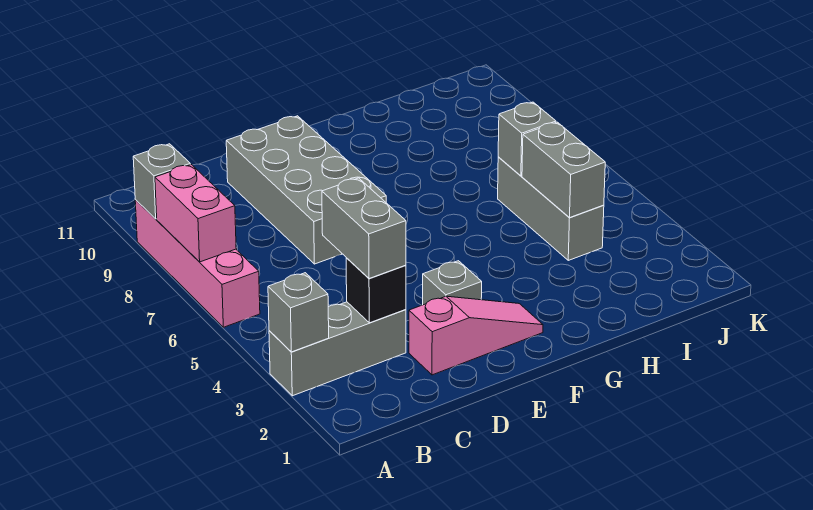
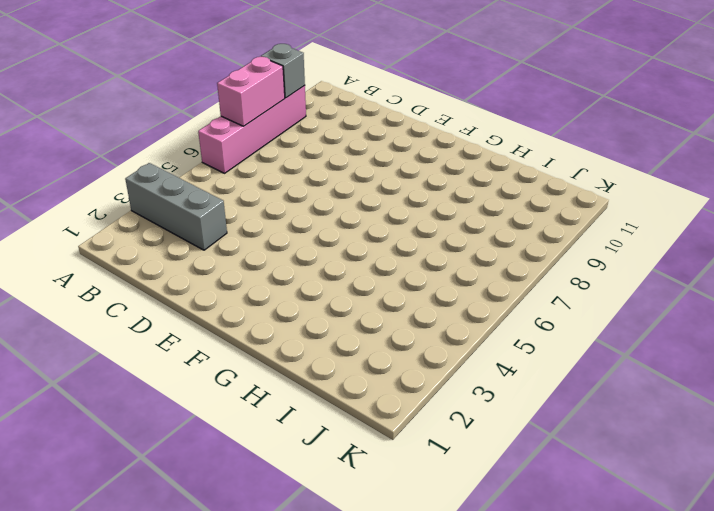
none -> pink slope D2:F2 level 1 top D
none -> grey brick D7:E10 level 1
none -> grey brick E3 level 1

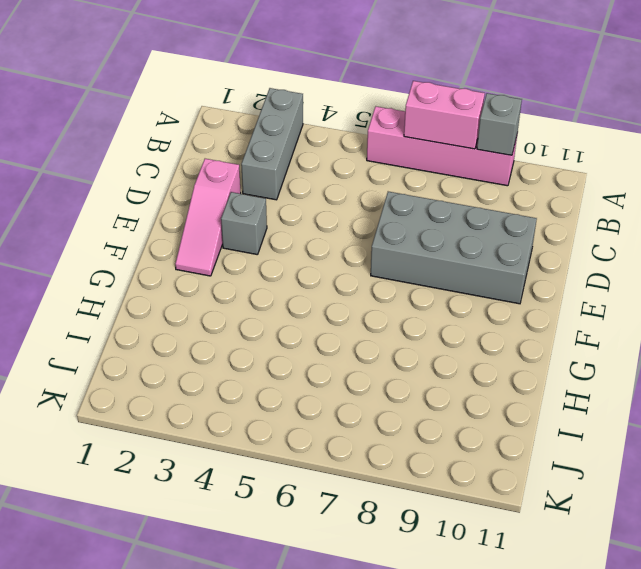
none -> grey brick I4:I6 level 1
none -> grey brick A3 level 2
none -> black brick C3 level 2

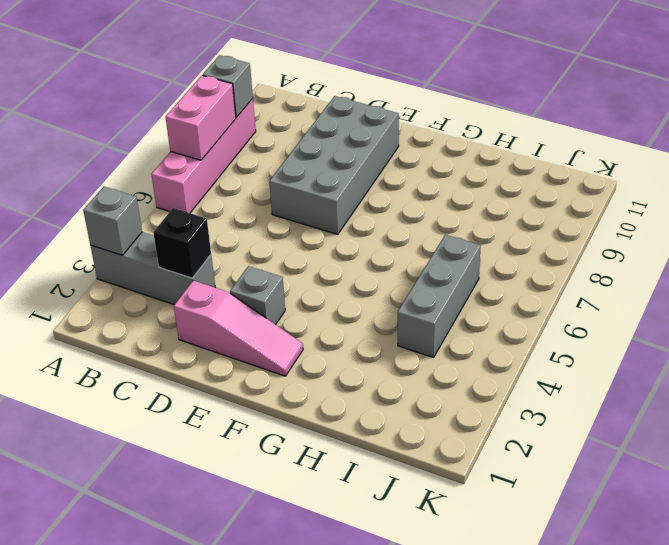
none -> grey brick I4:I5 level 2
none -> grey brick I6 level 2
none -> grey brick C3:C4 level 3

